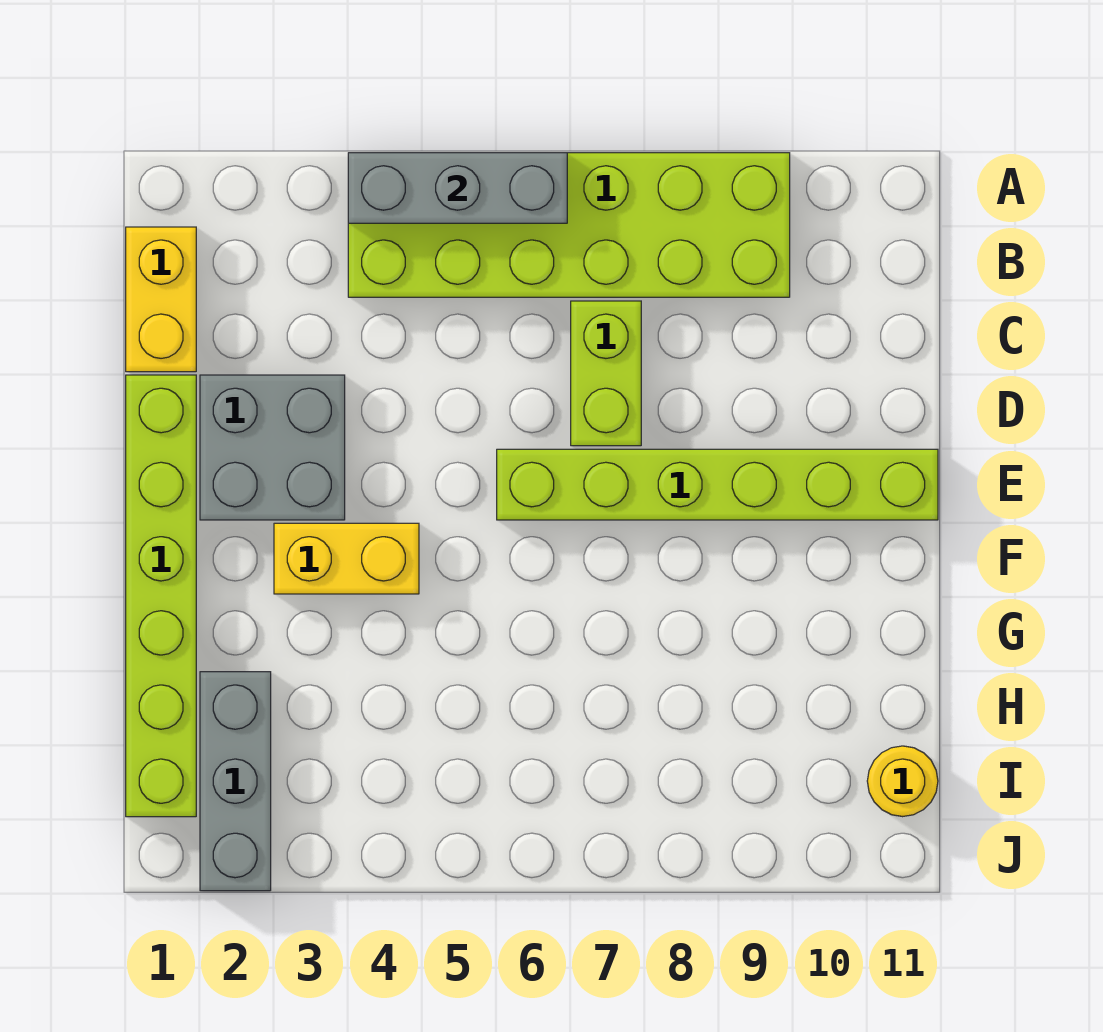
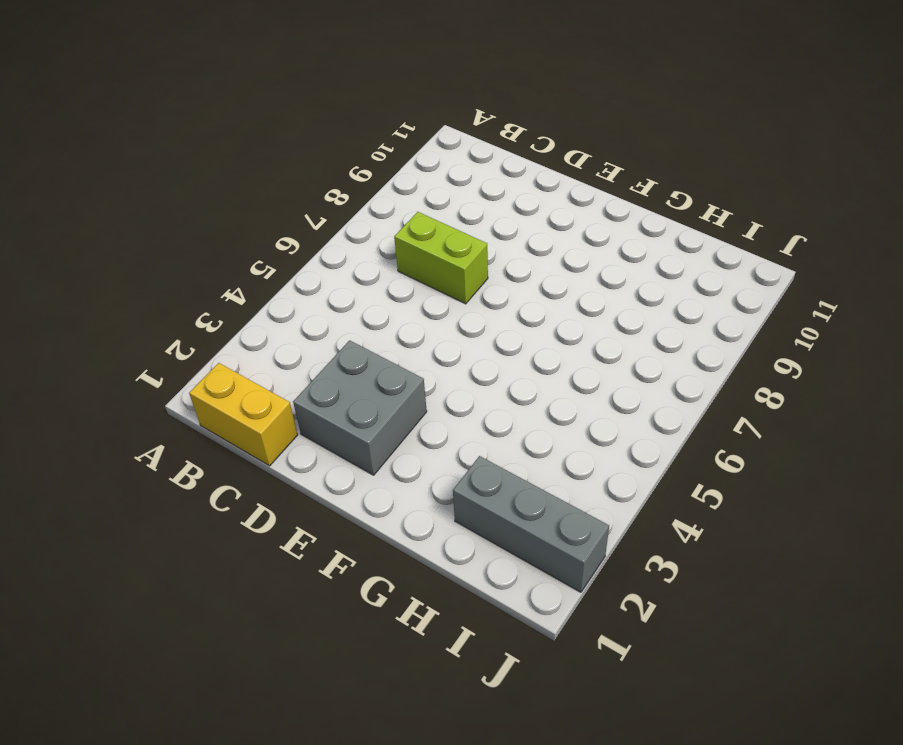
none -> lime brick A4:B9 level 1
none -> lime brick D1:I1 level 1

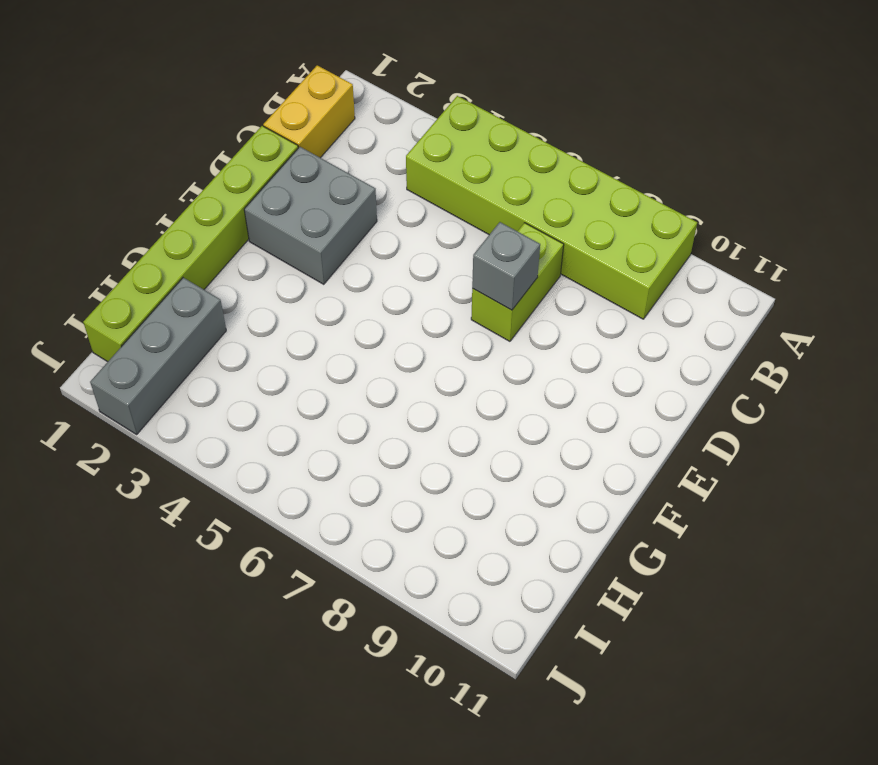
grey brick D7 level 2 -> none
none -> lime brick E6:E11 level 1
none -> yellow brick F3:F4 level 1

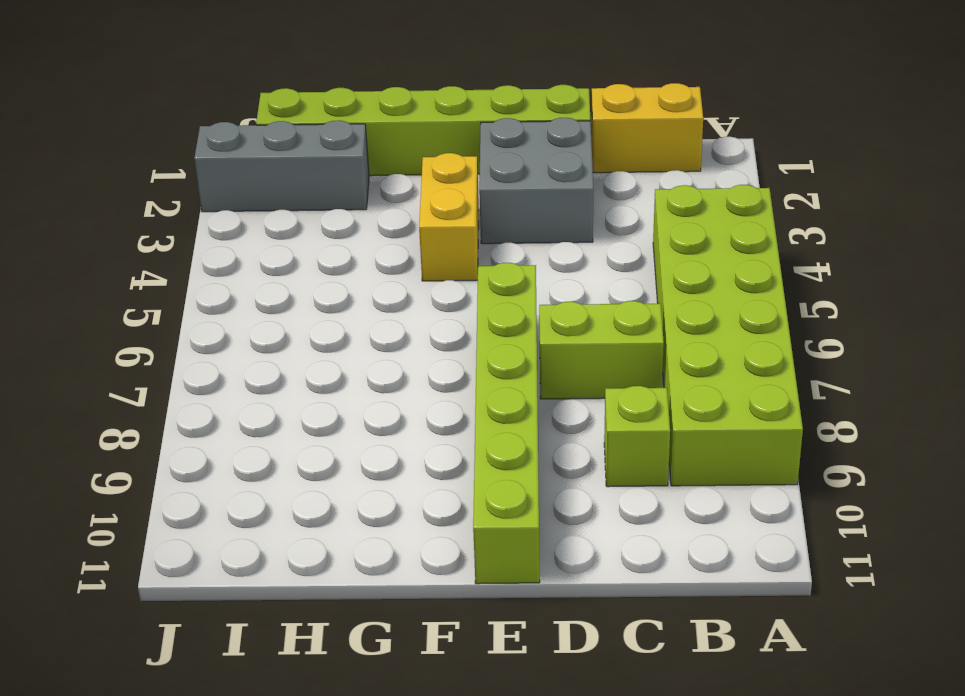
lime brick C9 level 1 -> none
none -> yellow round brick I11 level 1
none -> grey brick A4:A6 level 2

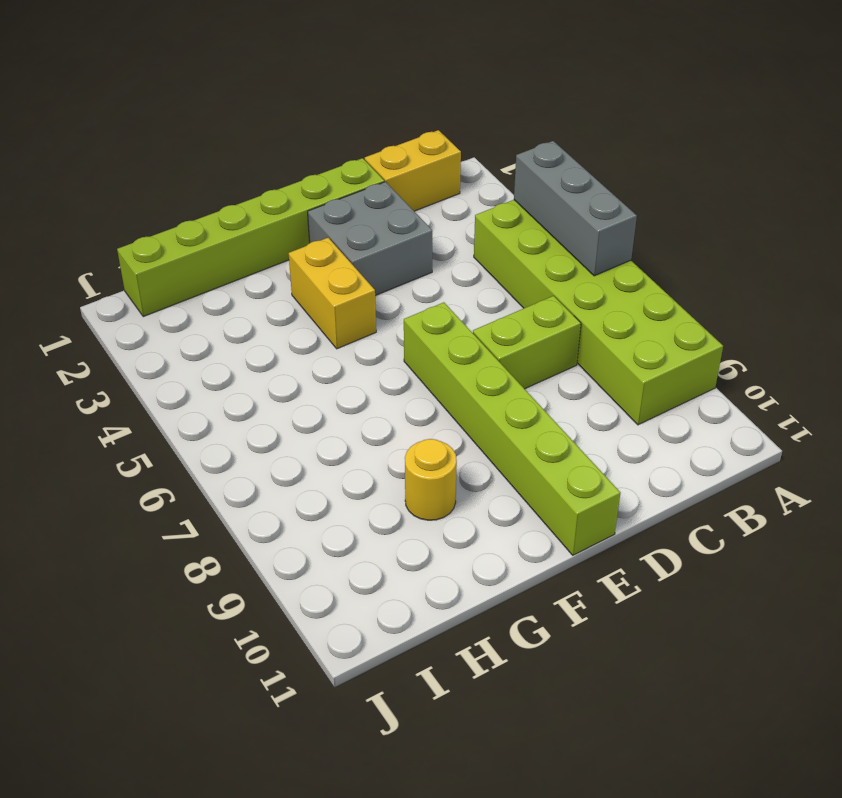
yellow round brick G9 level 1 -> yellow round brick I11 level 1
none -> grey brick H2:J2 level 1

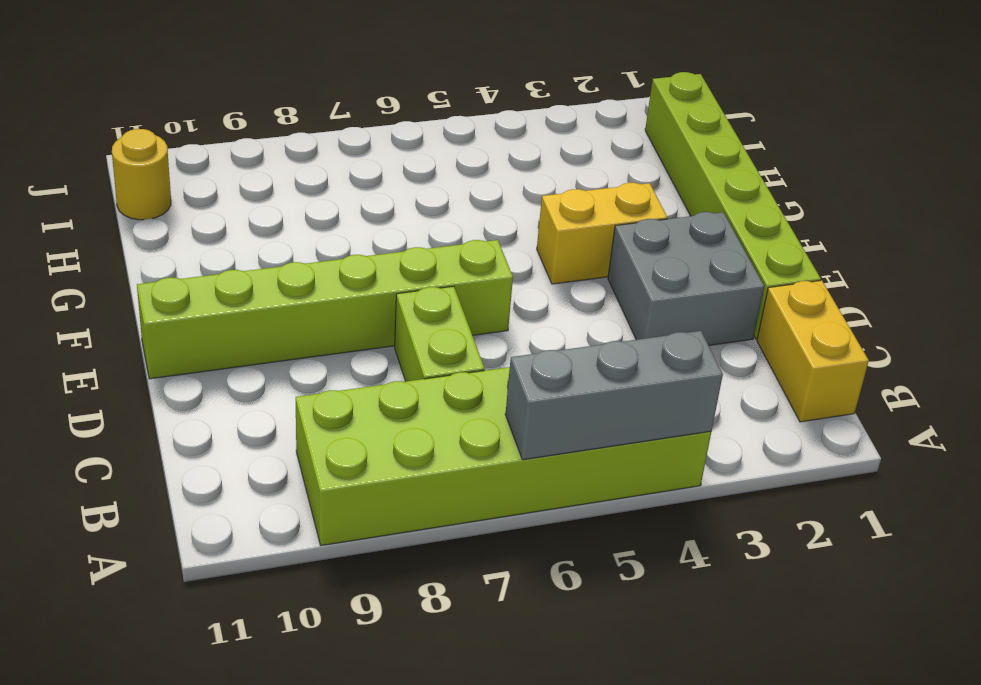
none -> grey brick H2:J2 level 1

